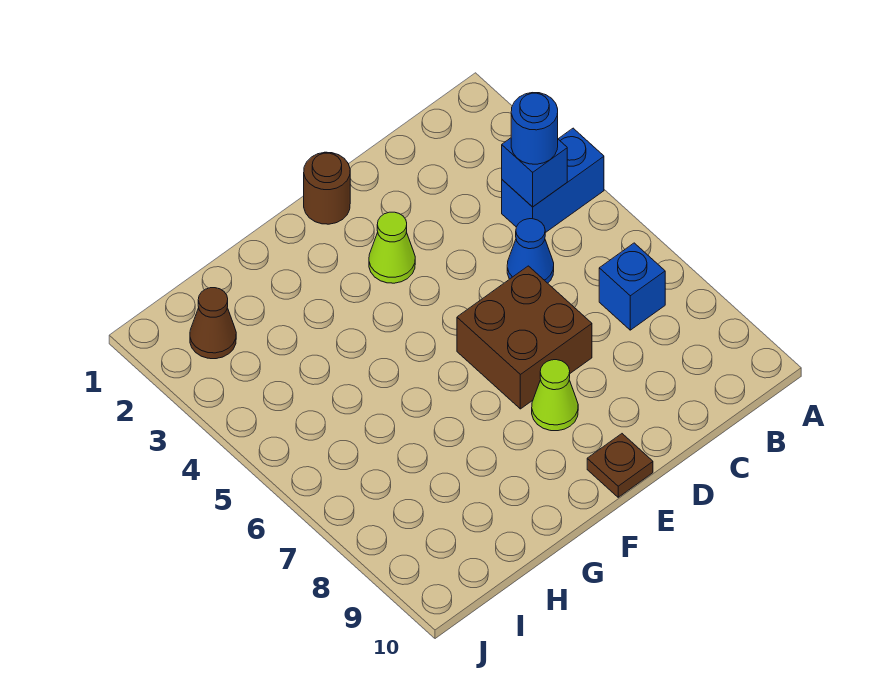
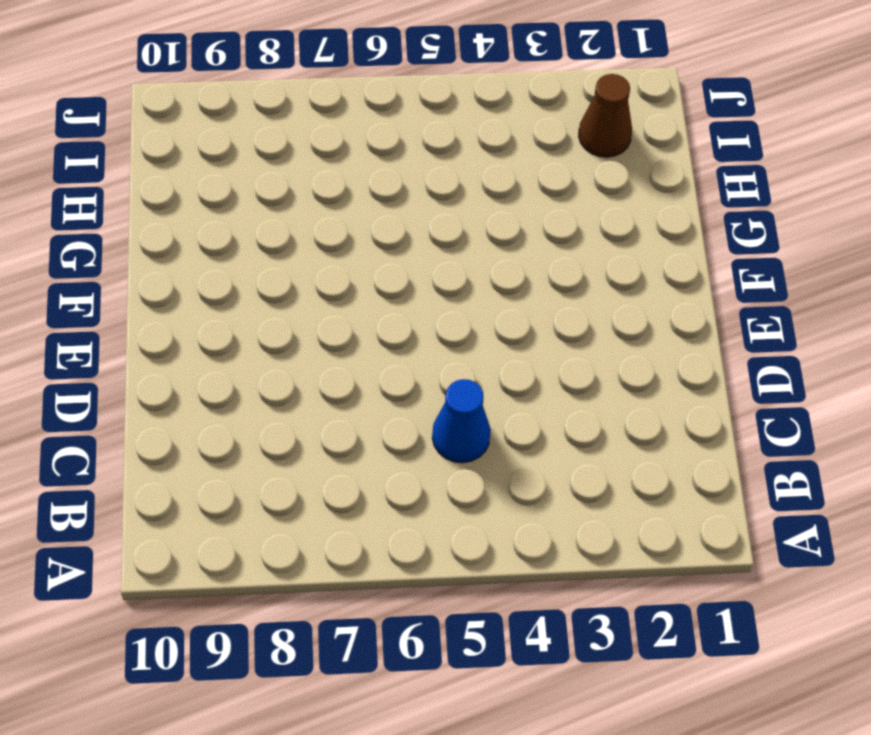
none -> blue brick A4:B4 level 1
none -> blue brick B7 level 1

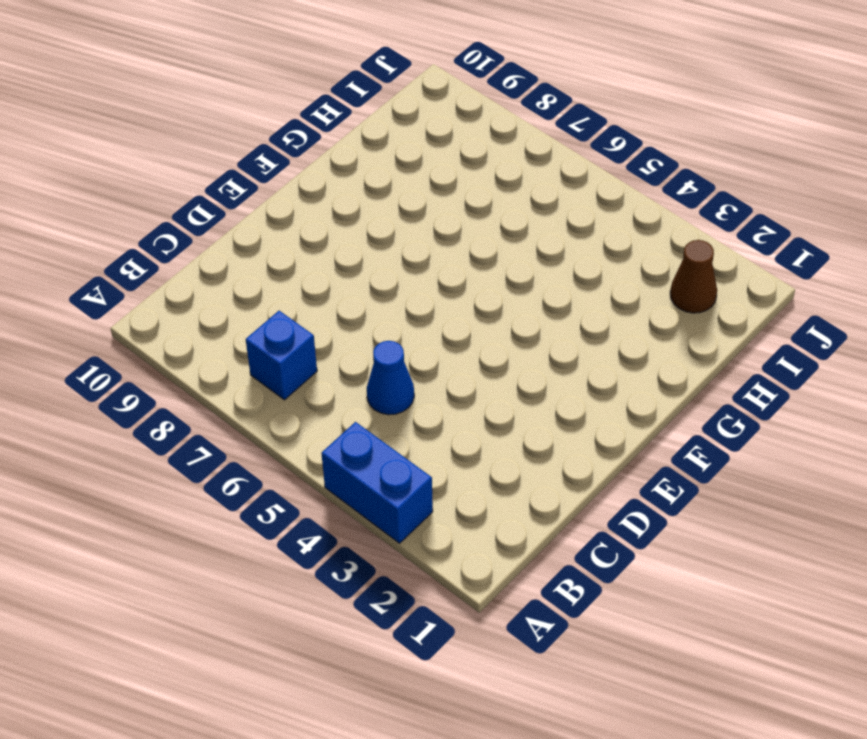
blue brick A3:A4 level 1 -> blue brick A4:B4 level 1
none -> brown brick D6:E7 level 1
none -> brown round brick E1 level 1

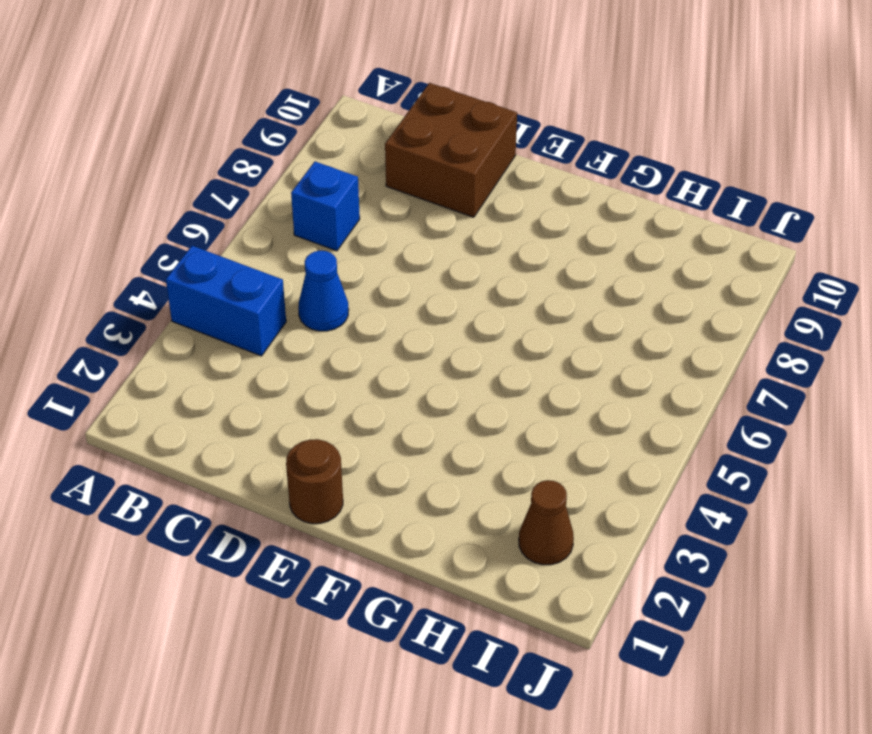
brown brick C9:D10 level 1 -> brown brick D6:E7 level 1
none -> lime cone E3 level 1
none -> lime cone E8 level 1

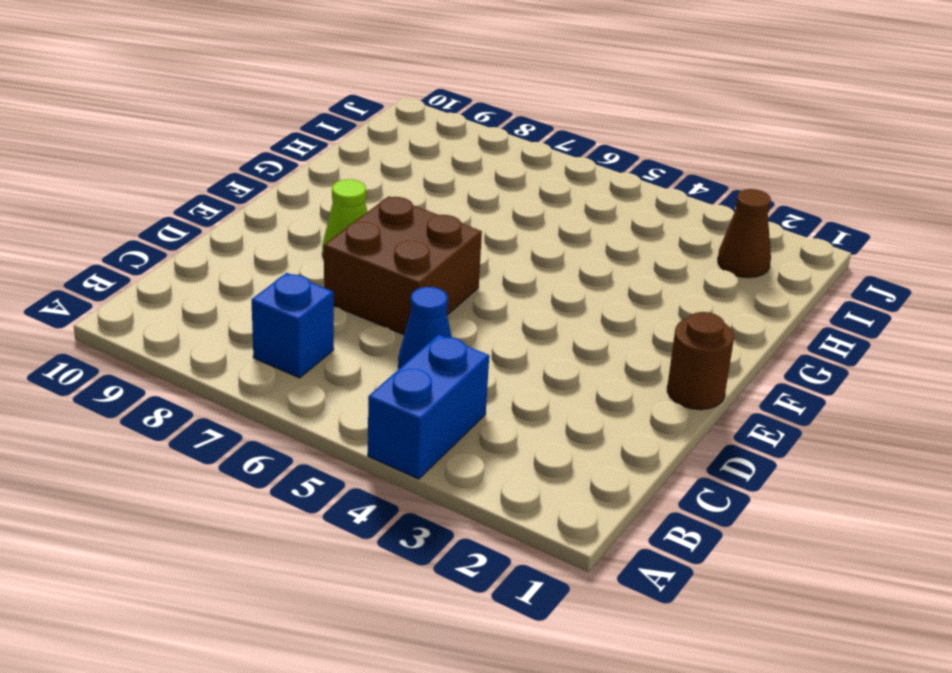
none -> lime cone E3 level 1
none -> brown plate E10 level 1

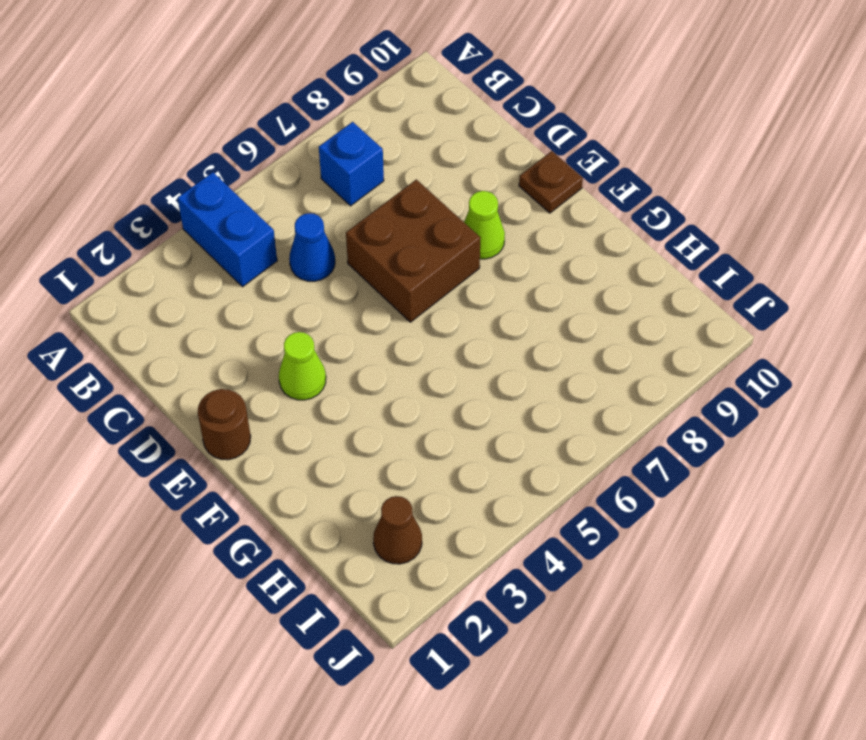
none -> blue brick B4 level 2
none -> blue round brick B4 level 3

